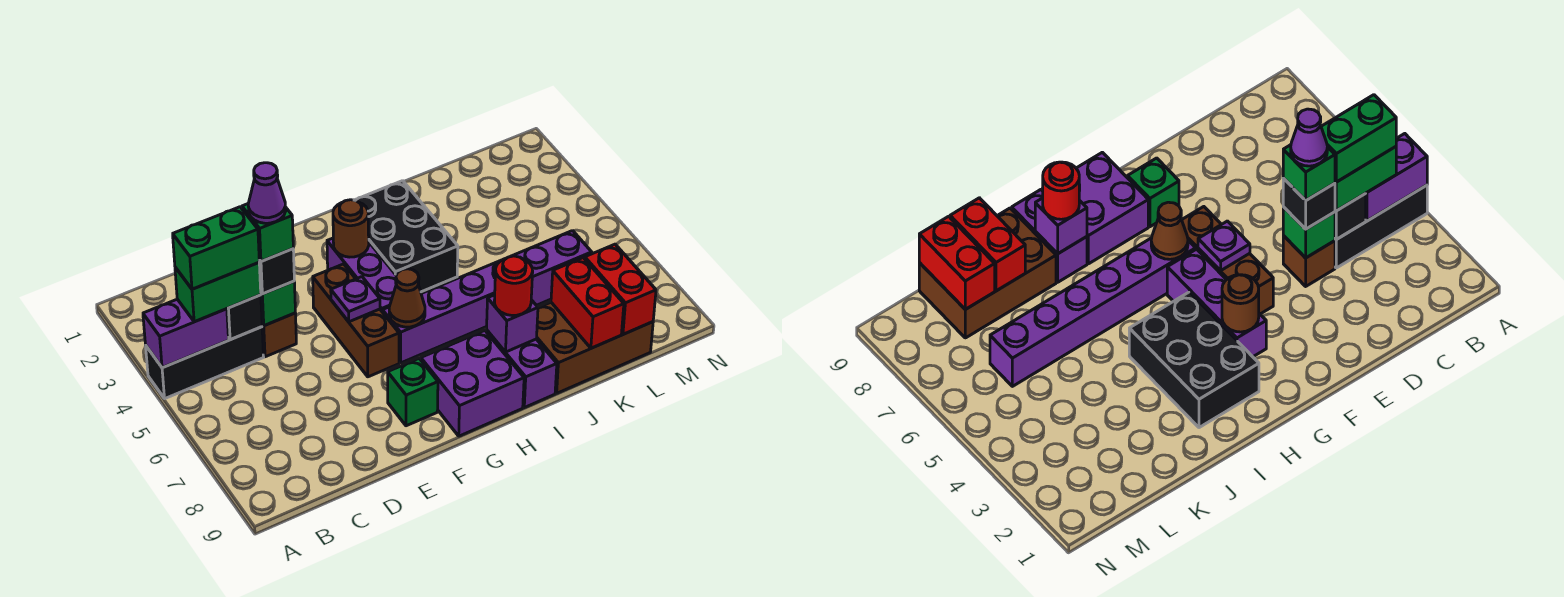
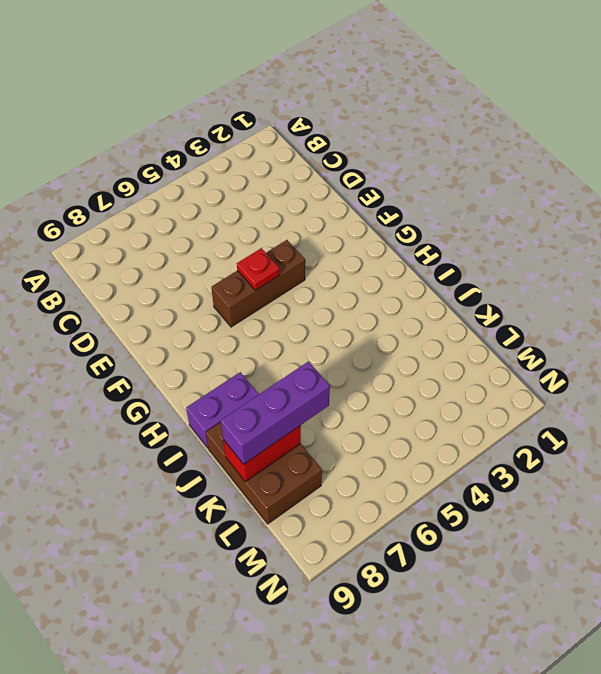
red plate F5 level 2 -> purple plate F5 level 2
purple brick K7:K9 level 3 -> purple brick G3:G5 level 1
none -> black brick A4:C4 level 1
none -> brown brick D4 level 1
none -> green brick F8 level 1

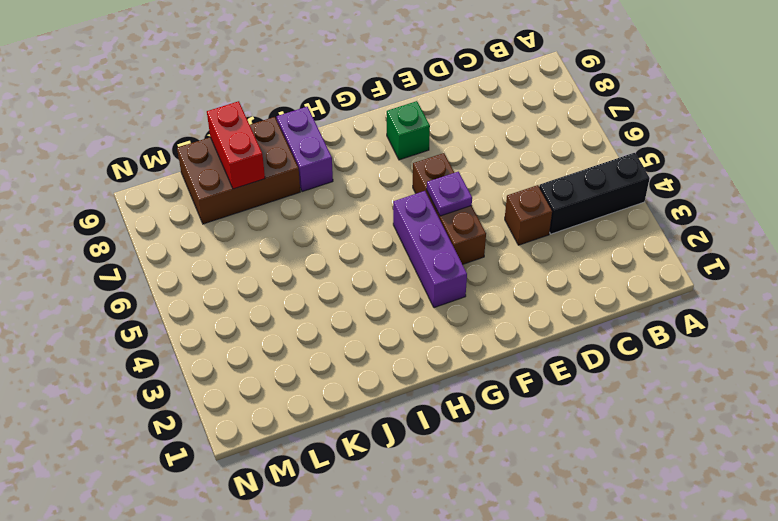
none -> purple brick G6:L6 level 1
none -> purple brick G8:H9 level 1
none -> black brick H2:I4 level 1

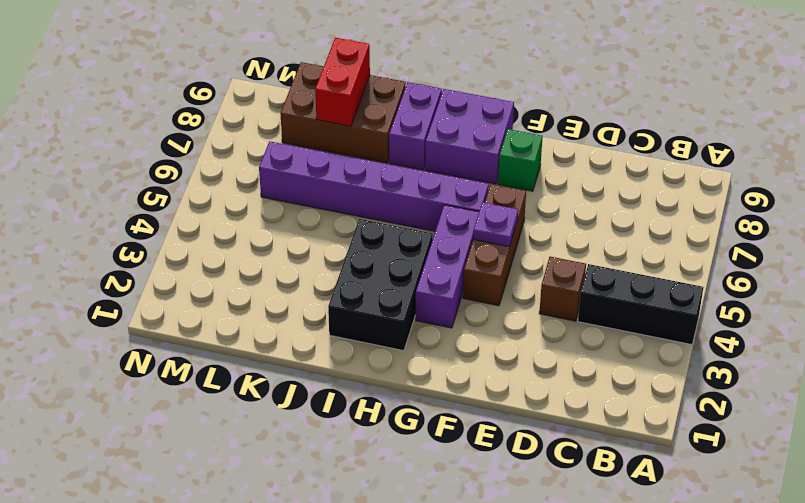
none -> purple brick A4:B4 level 2
none -> black brick C4 level 2
none -> green brick D4 level 2

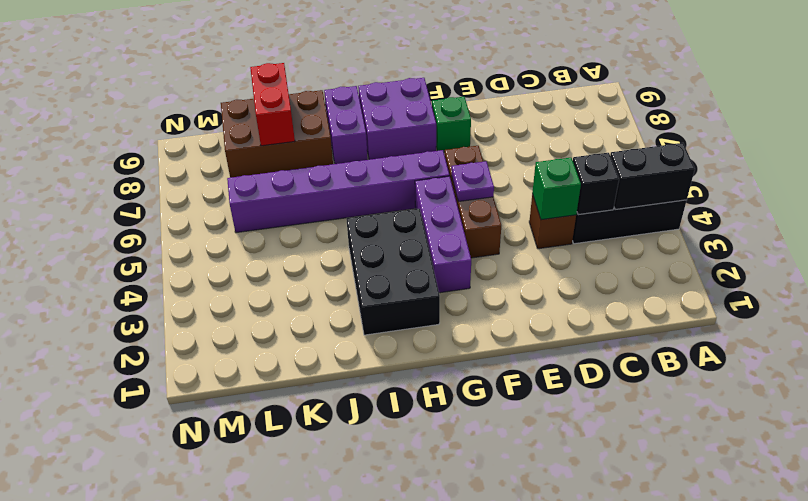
black brick A4:B4 level 2 -> purple brick A4:B4 level 2
none -> brown round brick G3 level 2
none -> brown cone G6 level 2
none -> purple brick I8 level 2

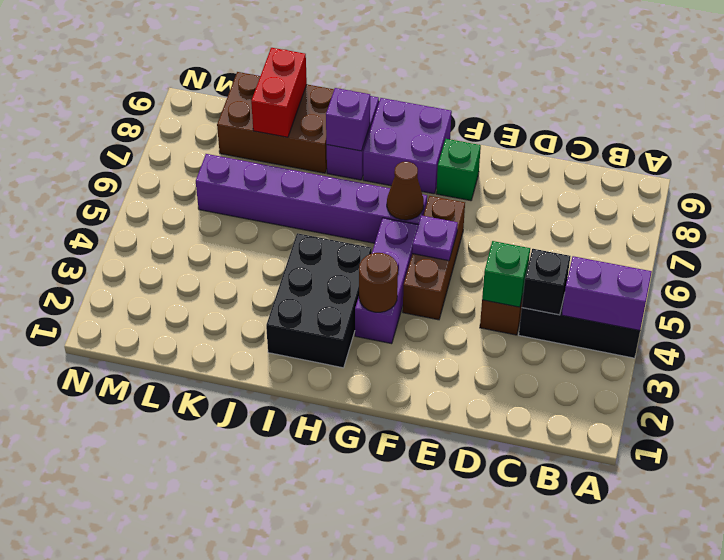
none -> red brick L8:L9 level 2
none -> green brick B4:C4 level 3
none -> black brick D4 level 3

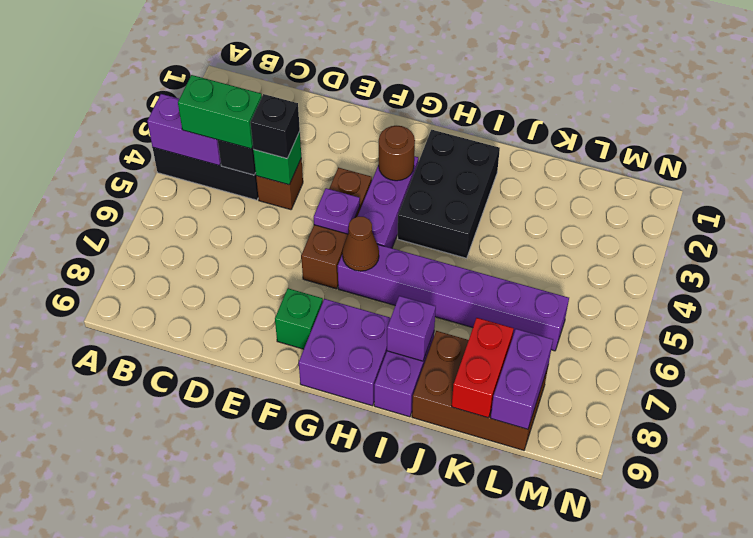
purple brick L8:L9 level 2 -> red brick L8:L9 level 2
none -> red round brick I8 level 3
none -> green brick B4:C4 level 4
none -> green brick D4 level 4

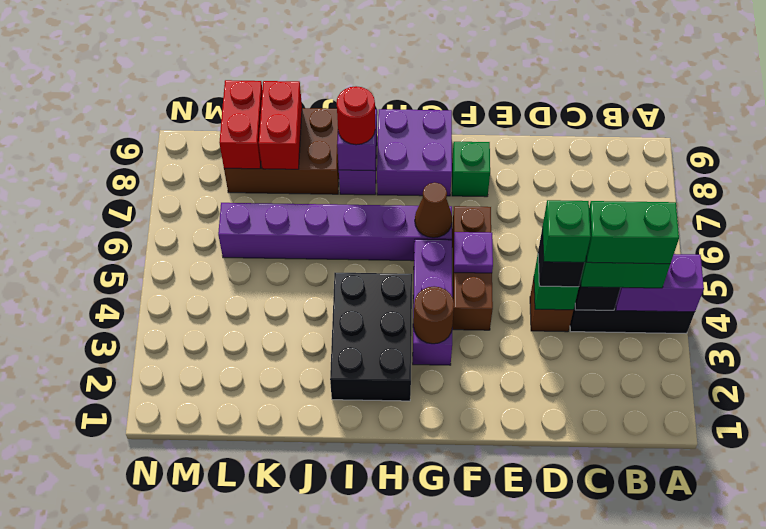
none -> purple cone D4 level 5

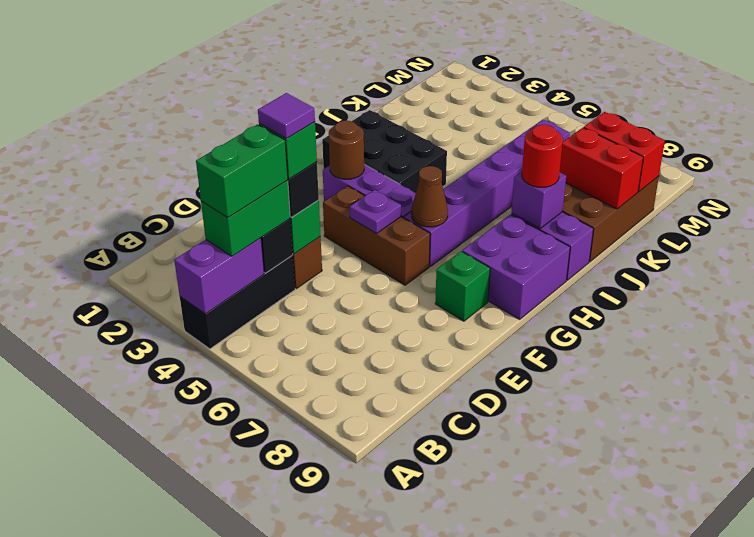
purple tile D4 level 5 -> purple cone D4 level 5

